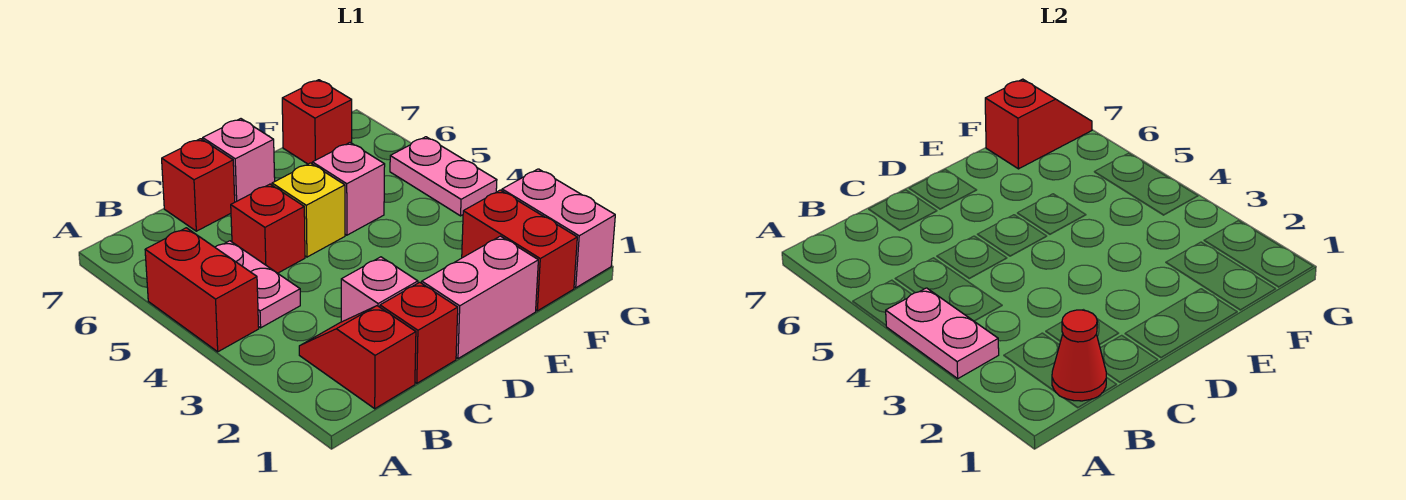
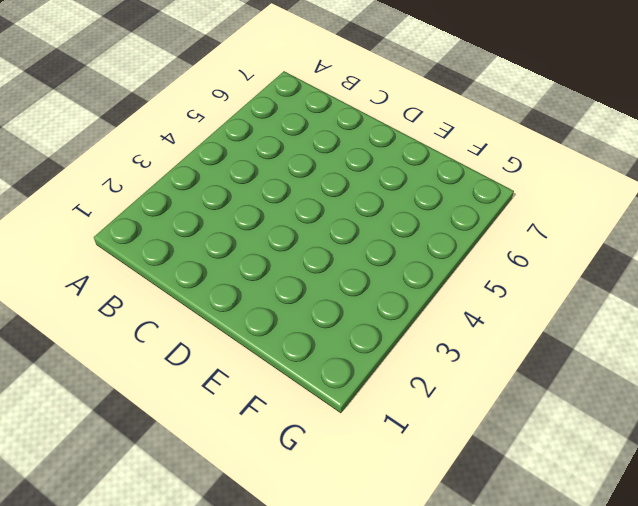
none -> red brick A4:A5 level 1
none -> red slope B1:B2 level 1 top 1
none -> pink plate B4:B5 level 1

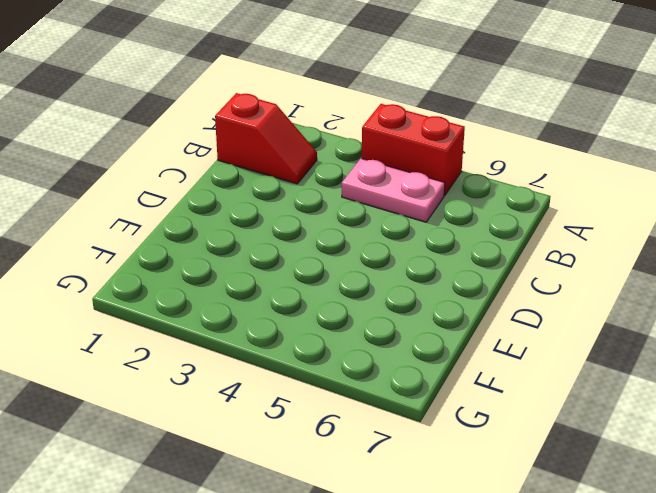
none -> red brick C1 level 1
none -> pink brick C2 level 1
none -> red brick C5 level 1

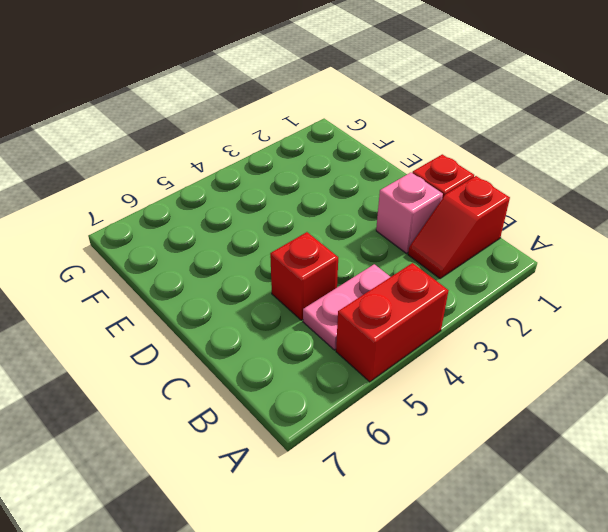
none -> red brick C7 level 1
none -> pink brick D1:E1 level 1
none -> yellow brick D5 level 1

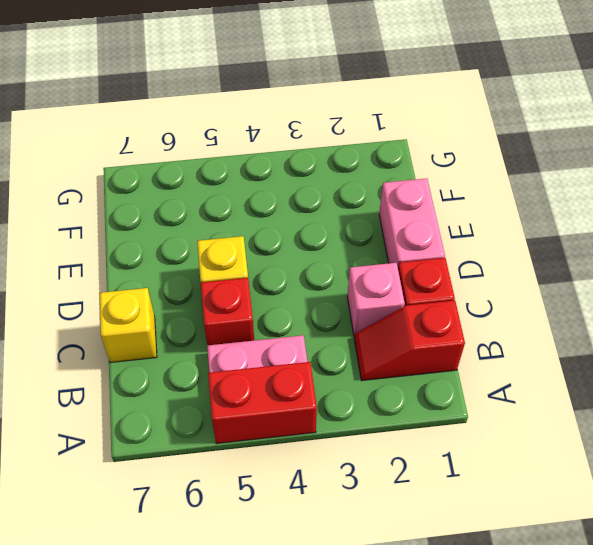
yellow brick C7 level 1 -> red brick C7 level 1
none -> pink brick D7 level 1
none -> pink brick E5 level 1
none -> red brick F1:F2 level 1

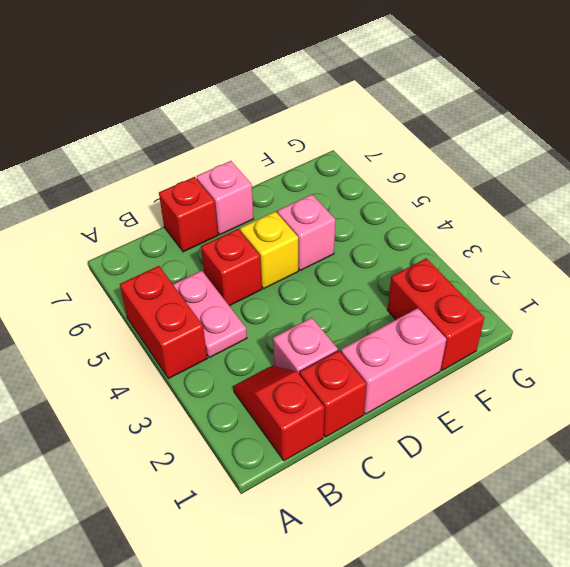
none -> red brick F7 level 1
none -> pink brick G1:G2 level 1
none -> pink plate G4:G5 level 1

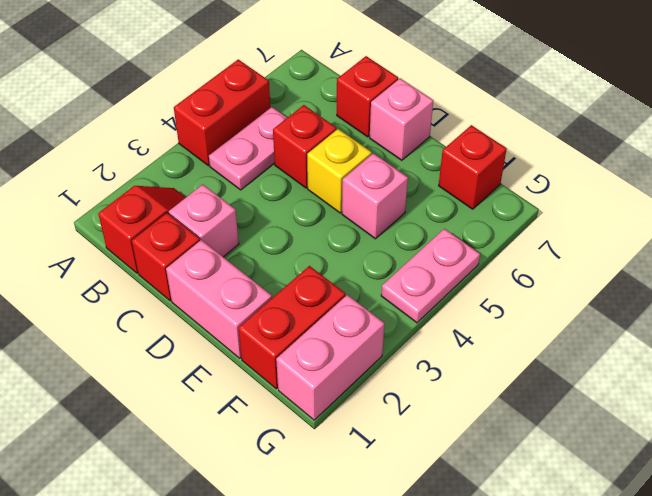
none -> pink plate A3:A4 level 2
none -> red cone B1 level 2
none -> red slope F7:G7 level 2 top F

